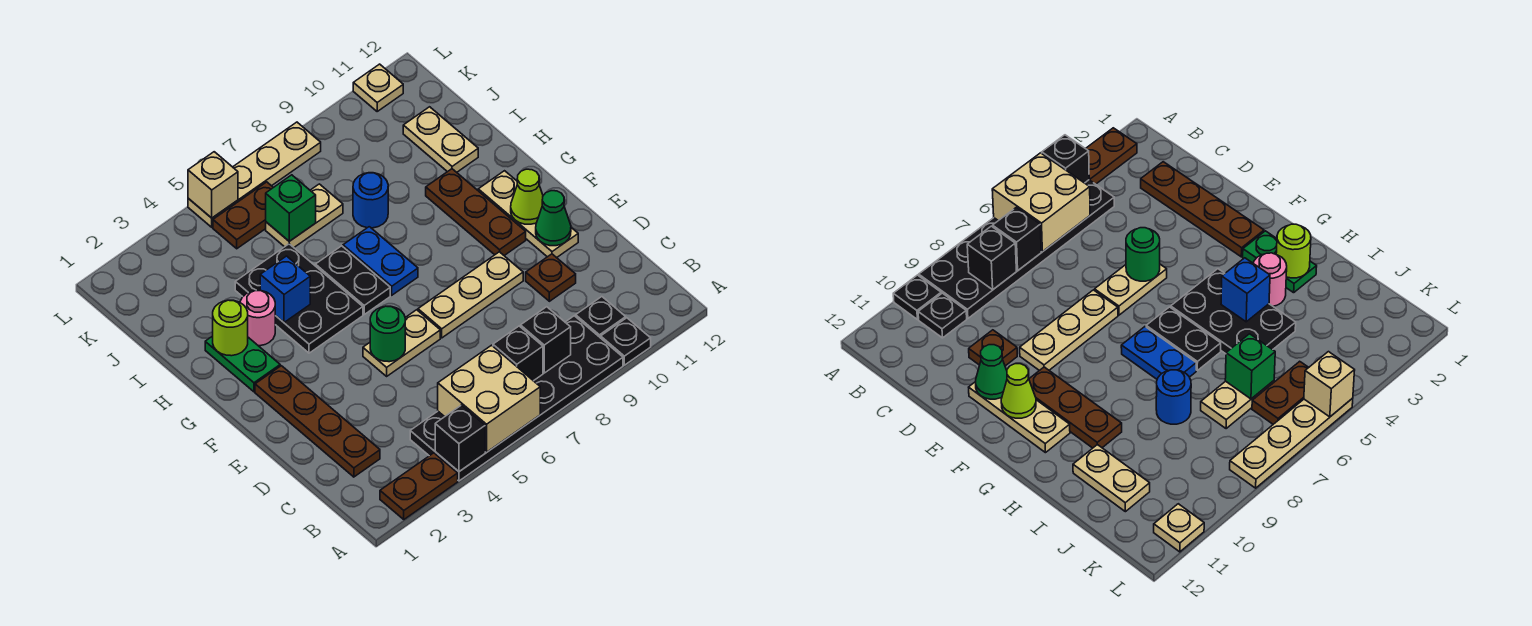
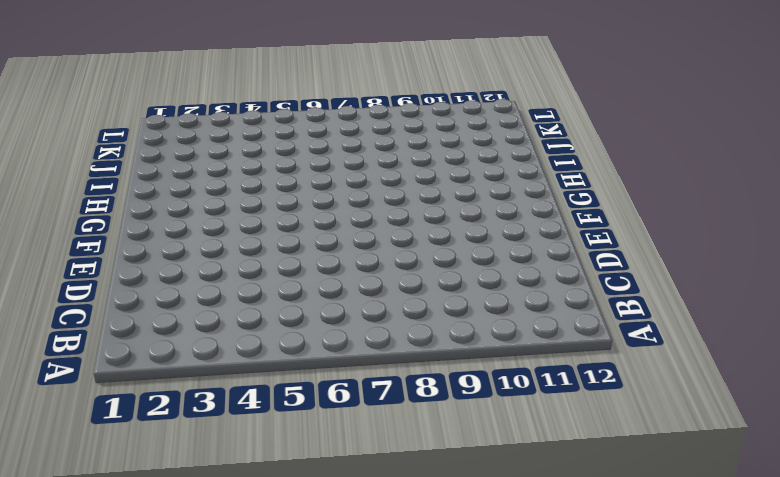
none -> brown plate A2:A3 level 1
none -> black plate A4:B9 level 1
none -> black plate A10 level 1
none -> black plate B10 level 1

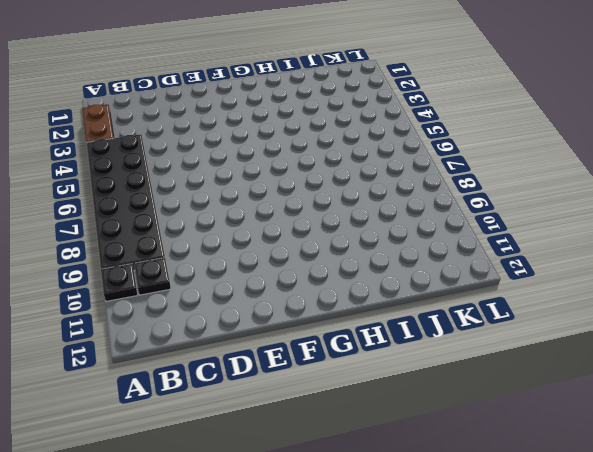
none -> brown plate C2:F2 level 1
none -> brown plate D10 level 1
none -> tan plate E5:E6 level 1
none -> tan plate E7:E9 level 1

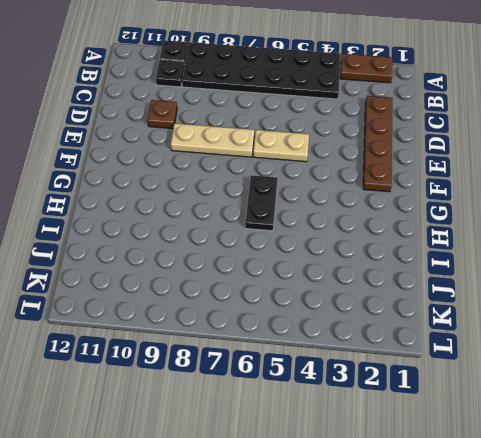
none -> tan plate E11:G11 level 1
none -> brown plate F10:H10 level 1
none -> green plate G2:H2 level 1
none -> black plate G4:I5 level 1

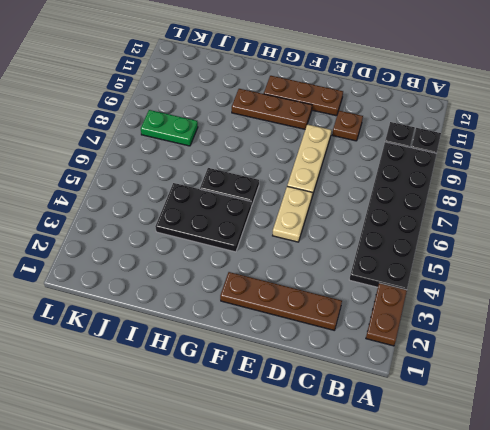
brown plate E11:G11 level 1 -> tan plate E11:G11 level 1
green plate J8:K8 level 1 -> green plate G2:H2 level 1
none -> blue plate G7:H7 level 1
none -> pink round brick H3 level 1
none -> blue round brick I8 level 1
none -> tan plate I11:J11 level 1

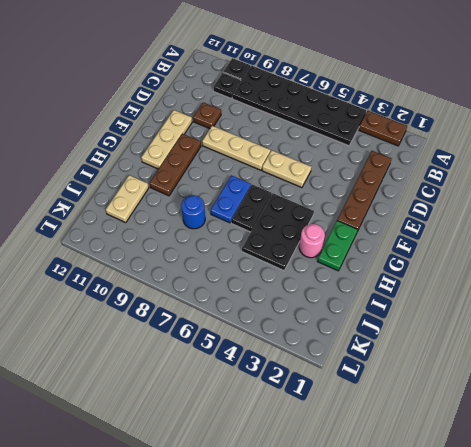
none -> tan plate J6:J7 level 1
none -> brown plate K5:K6 level 1
none -> tan plate L5:L8 level 1
none -> tan plate L11 level 1

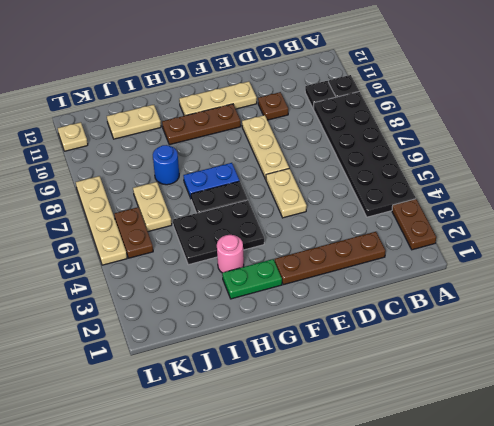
none -> black brick A4 level 2
none -> tan brick A5:B6 level 2
none -> black brick B7 level 2
none -> black brick B8 level 2

